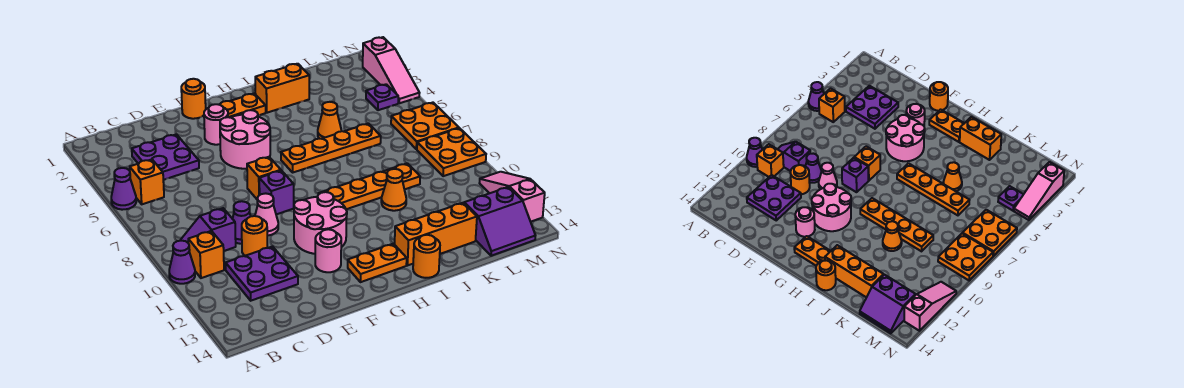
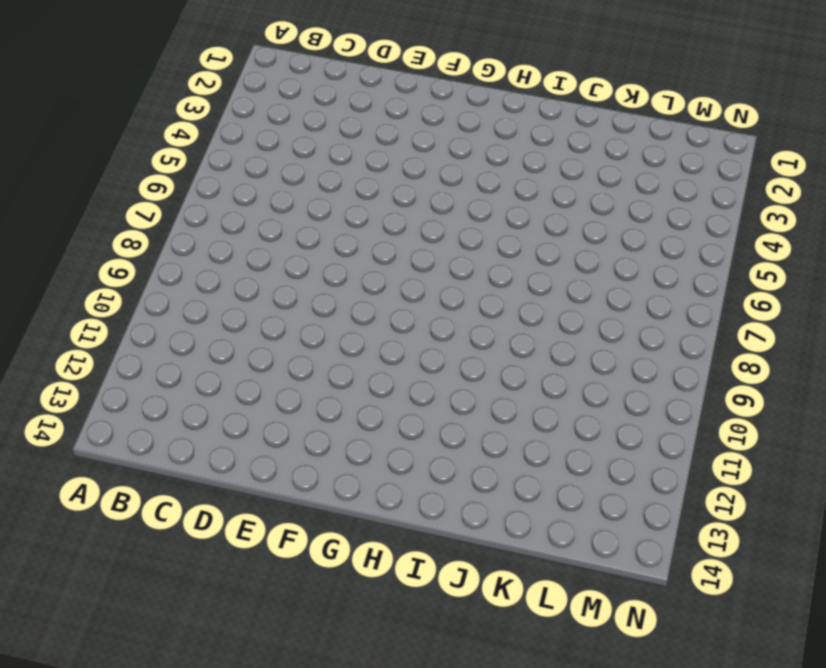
none -> purple cone A5 level 1
none -> purple cone A10 level 1
none -> orange brick B5 level 1
none -> purple slope B9:C9 level 1 top C

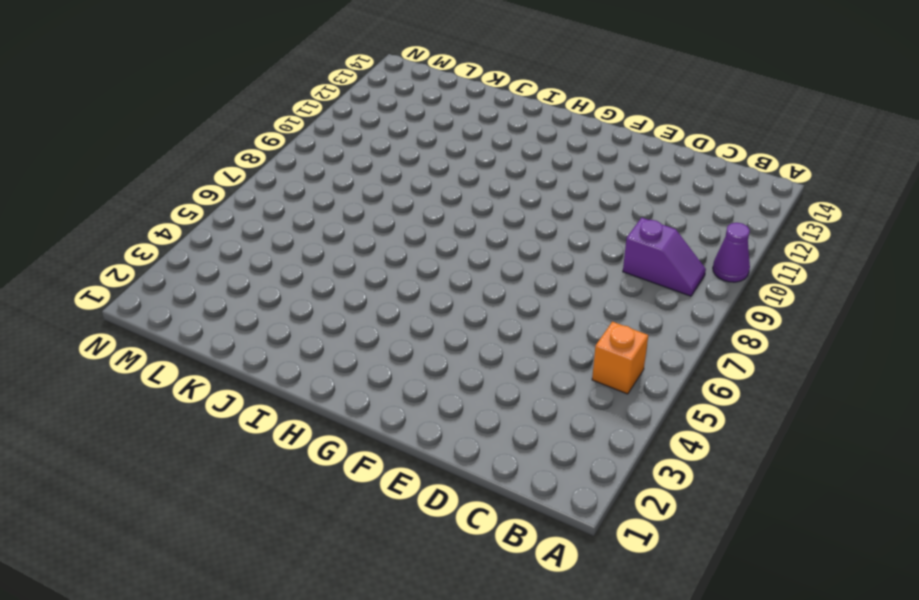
none -> purple cone A5 level 1
none -> orange brick B10 level 1
none -> purple plate C3:D4 level 1
none -> purple plate C11:D12 level 1

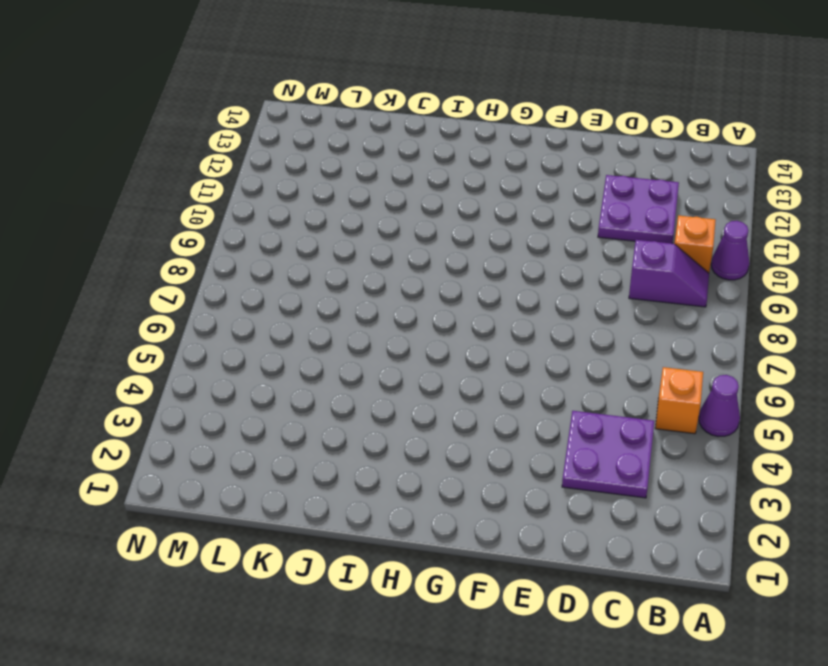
none -> purple cone D9 level 1
none -> orange round brick D10 level 1
none -> pink cone E9 level 1
none -> orange round brick F1 level 1

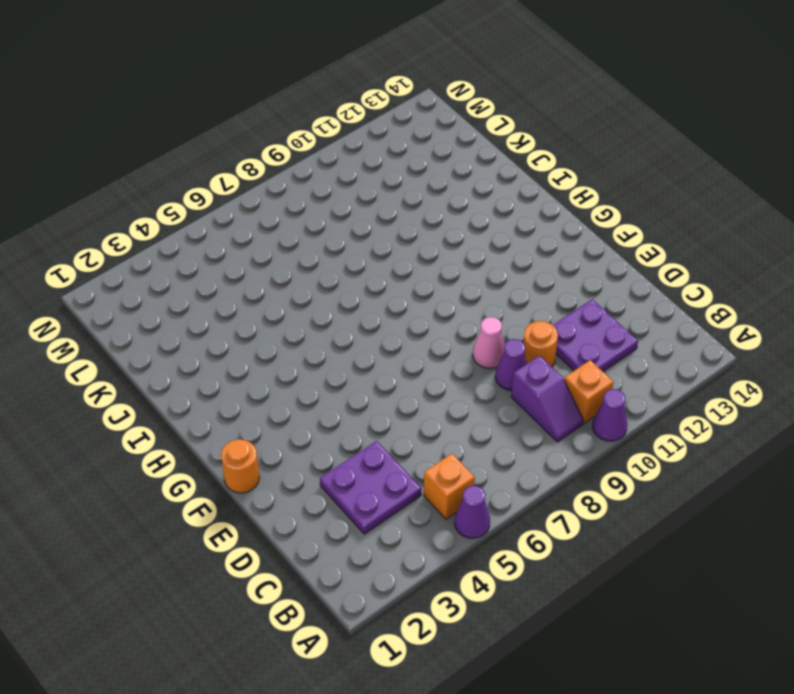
none -> pink round brick F3 level 1
none -> pink round brick F4:G5 level 1
none -> orange brick F7 level 1
none -> purple brick F8 level 1

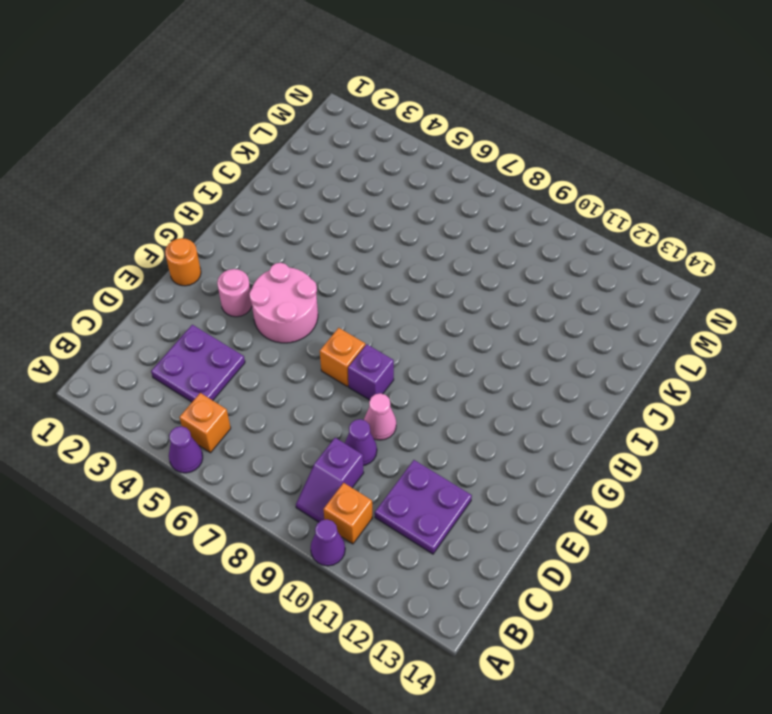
none -> orange round brick D10 level 1
none -> pink round brick F10:G11 level 1
none -> pink round brick F12 level 1
none -> orange plate G2:H2 level 1

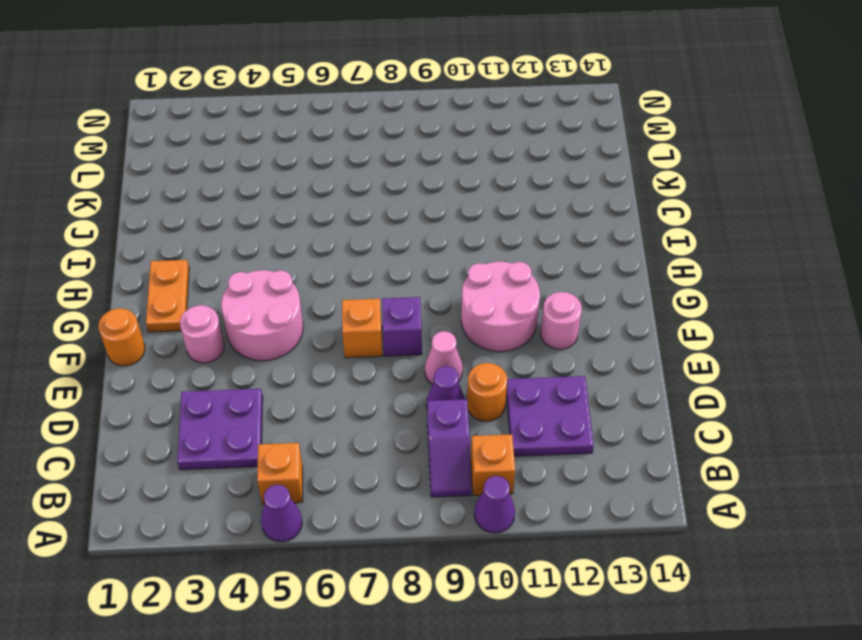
none -> orange plate G13:H13 level 1
none -> orange plate H6:K6 level 1
none -> orange plate H9:K9 level 1
none -> orange brick I2:J2 level 1

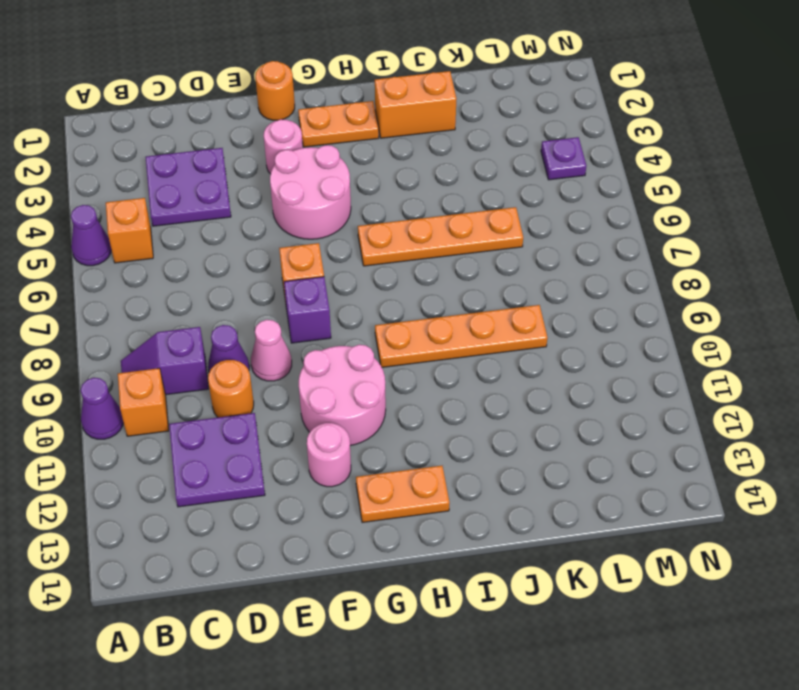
none -> orange brick I13:K13 level 1
none -> orange round brick I14 level 1
none -> orange cone J5 level 1
none -> orange cone J10 level 1

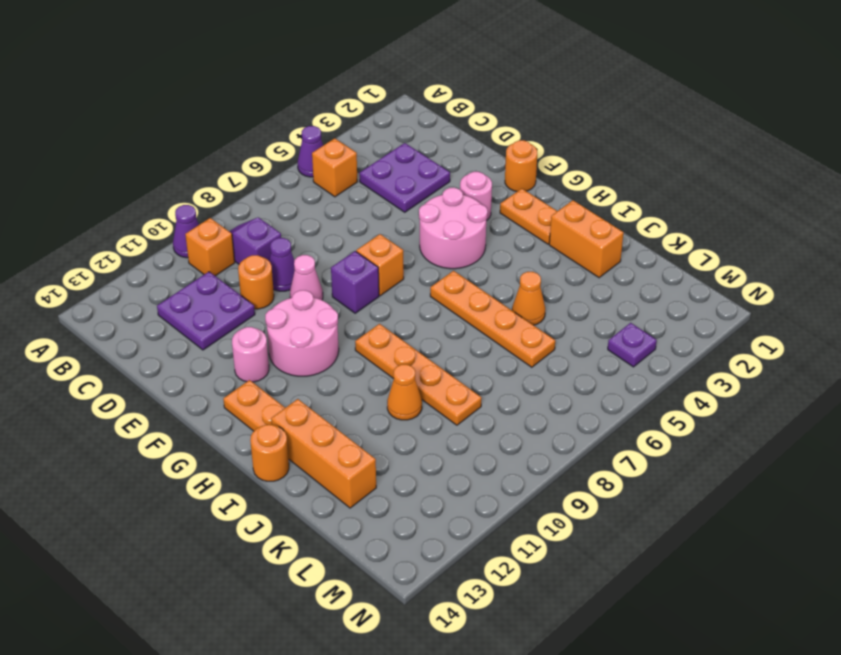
none -> purple slope L13:M14 level 1 top 13
none -> orange plate M6:N7 level 1
none -> orange plate M8:N9 level 1
none -> pink slope N2:N4 level 1 top 2

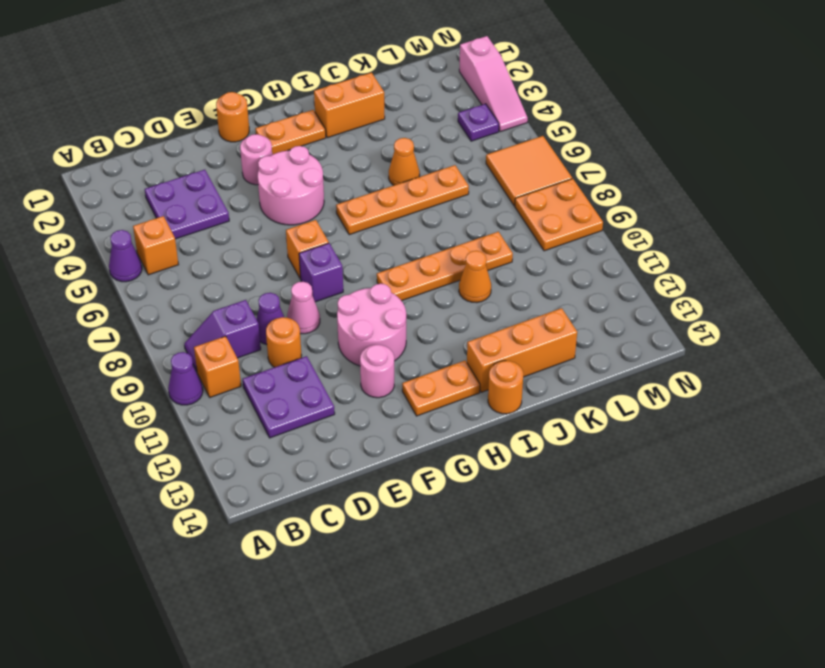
orange tile M6:N7 level 1 -> orange plate M6:N7 level 1
none -> purple slope L13:M14 level 1 top 13
none -> pink slope N11:N13 level 1 top 13

